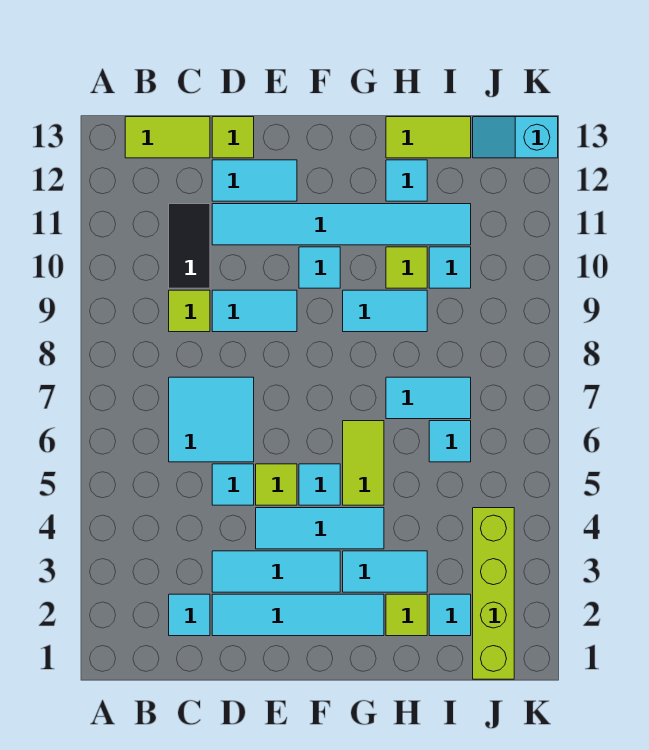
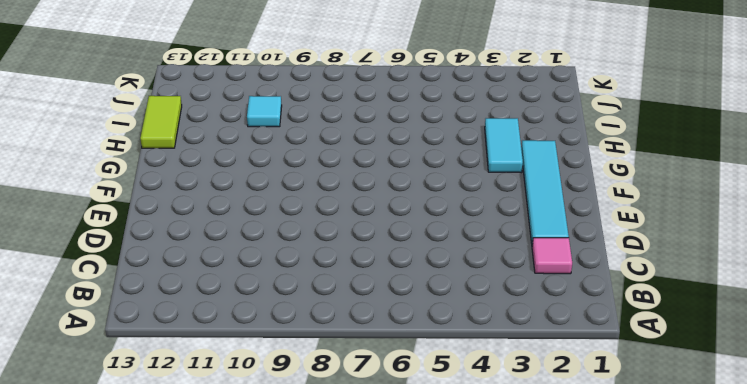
pink tile C2 level 1 -> cyan tile C2 level 1
none -> lime tile B13:C13 level 1
none -> cyan tile C6:D7 level 1
none -> lime tile C9 level 1

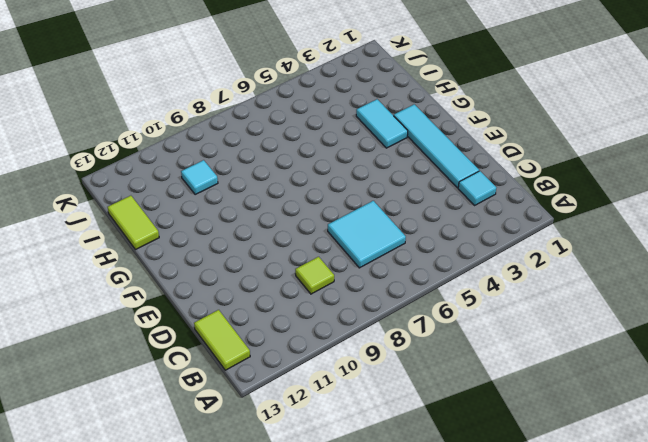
none -> black tile C10:C11 level 1
none -> cyan tile D3:F3 level 1
none -> cyan tile D5 level 1

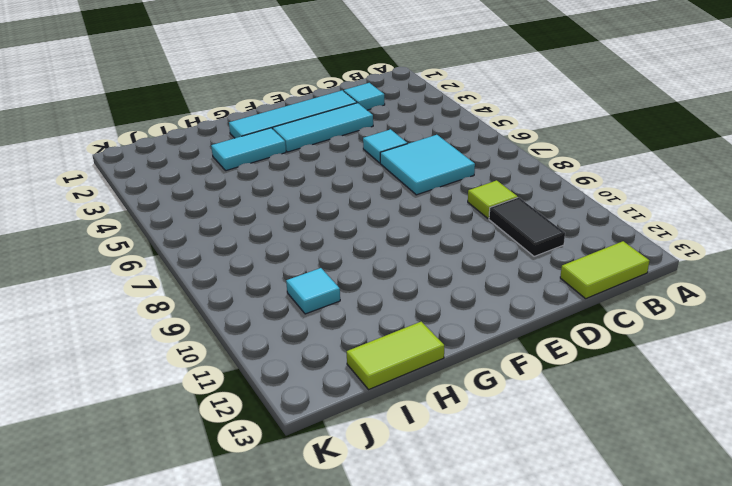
none -> cyan tile D9:E9 level 1
none -> cyan tile D11:I11 level 1
none -> cyan tile D12:E12 level 1

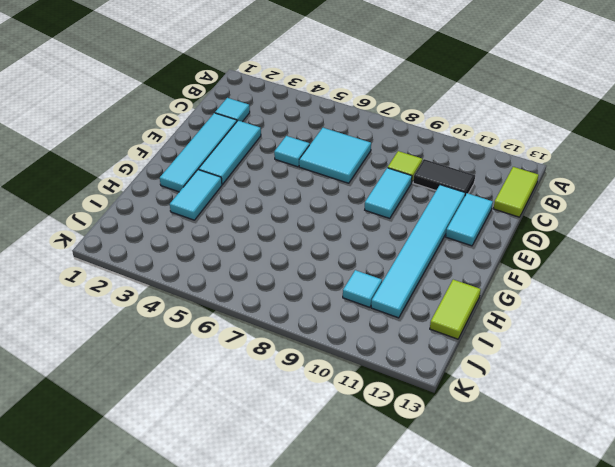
none -> lime tile D13 level 1
none -> cyan tile E4:G4 level 1
none -> lime tile E5 level 1

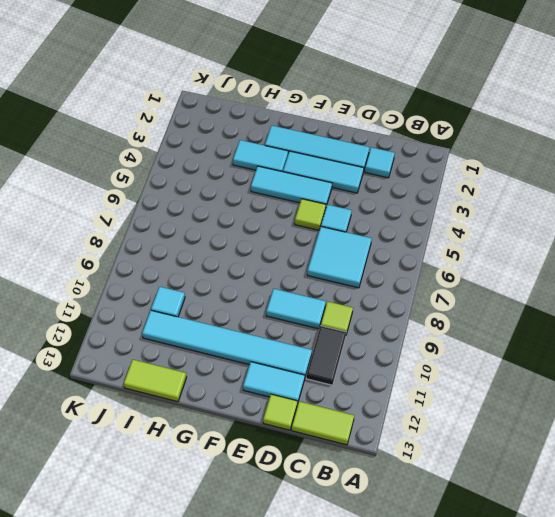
none -> cyan tile F5 level 1
none -> cyan tile F10 level 1
none -> lime tile G5:G6 level 1

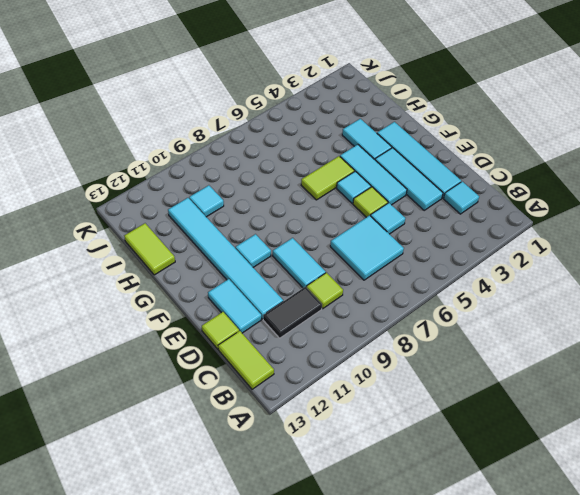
none -> cyan tile G9:H9 level 1
none -> lime tile H2 level 1
none -> cyan tile H7:I7 level 1

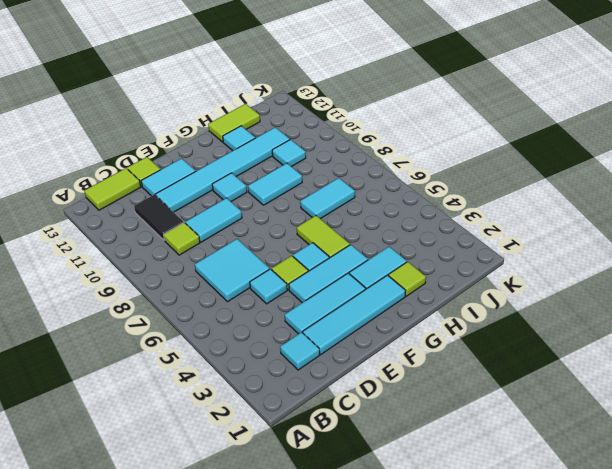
none -> lime tile H10 level 1
none -> cyan tile I2 level 1
none -> cyan tile I6 level 1

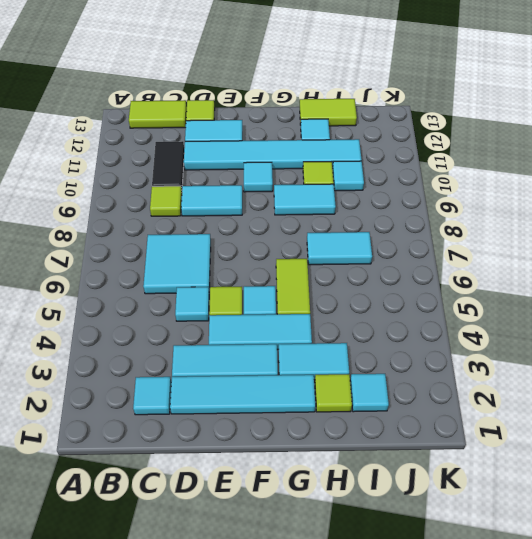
none -> cyan tile I6 level 1
none -> lime brick J1:J4 level 1
none -> cyan slope J13:K13 level 1 top K

